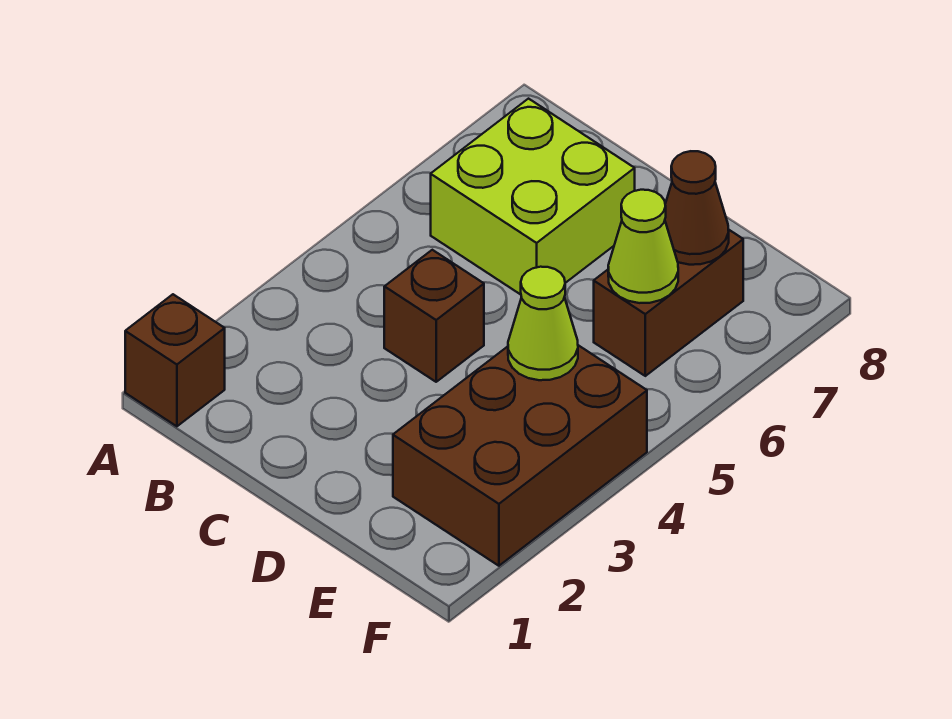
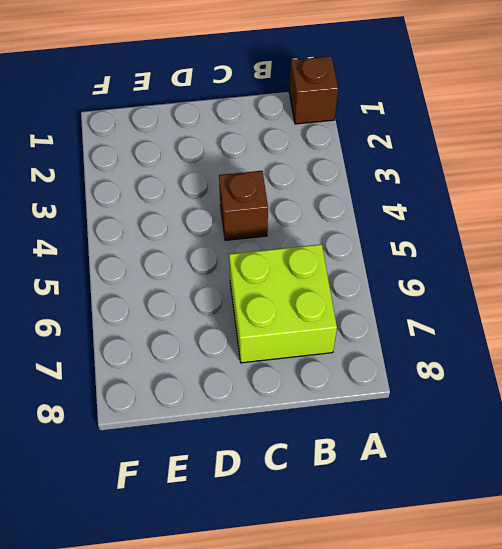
none -> brown brick E2:F4 level 1
none -> brown brick E6:E7 level 1

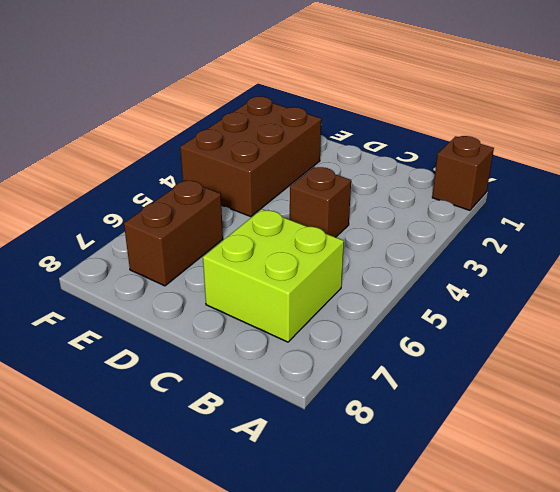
none -> lime cone E4 level 2
none -> lime cone E6 level 2

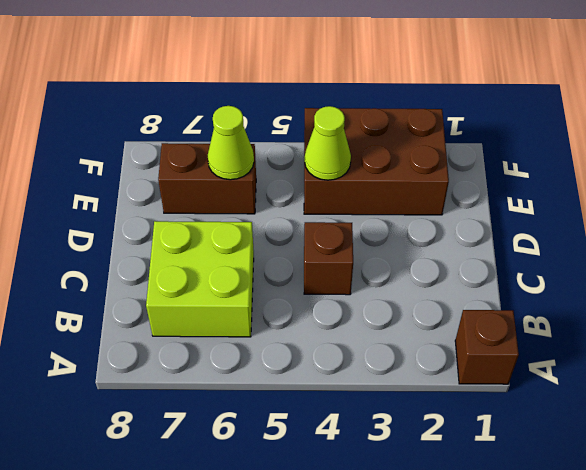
none -> brown cone E7 level 2

